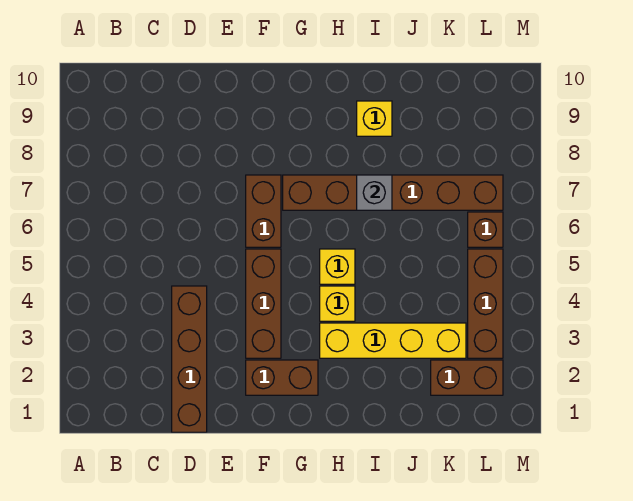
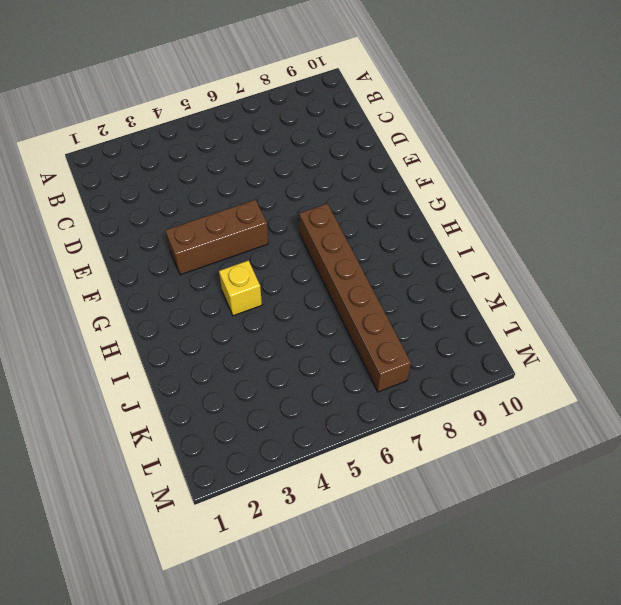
none -> brown brick D1:D4 level 1
none -> brown brick F2:G2 level 1
none -> brown brick F6:F7 level 1

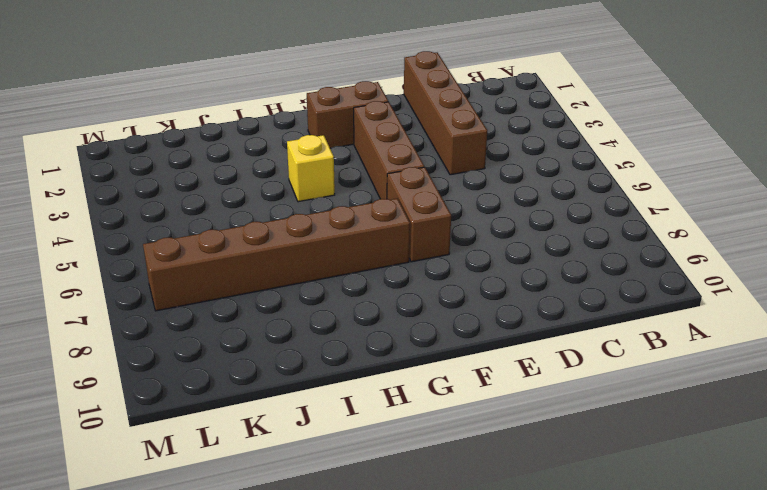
none -> yellow brick H3:K3 level 1
none -> yellow brick H5 level 1
none -> yellow brick I9 level 1

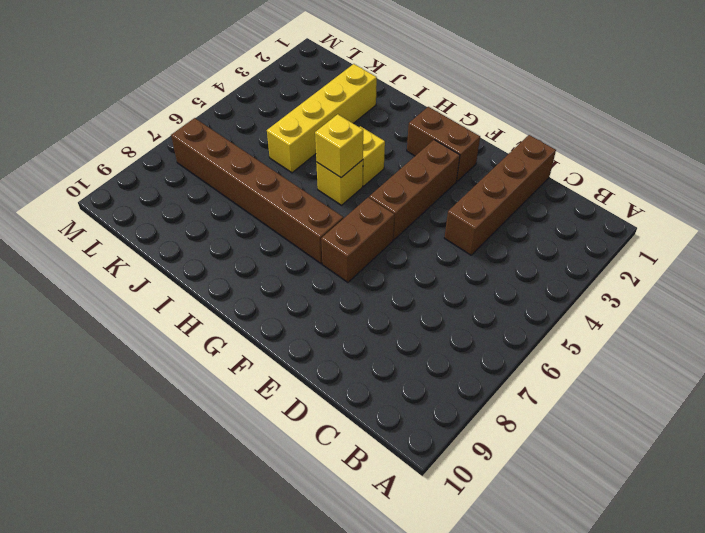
yellow brick H5 level 2 -> yellow brick I9 level 1
yellow brick J2:J5 level 1 -> yellow brick H3:K3 level 1
none -> brown brick K2:L2 level 1
none -> brown brick L3:L5 level 1
none -> brown brick L6 level 1

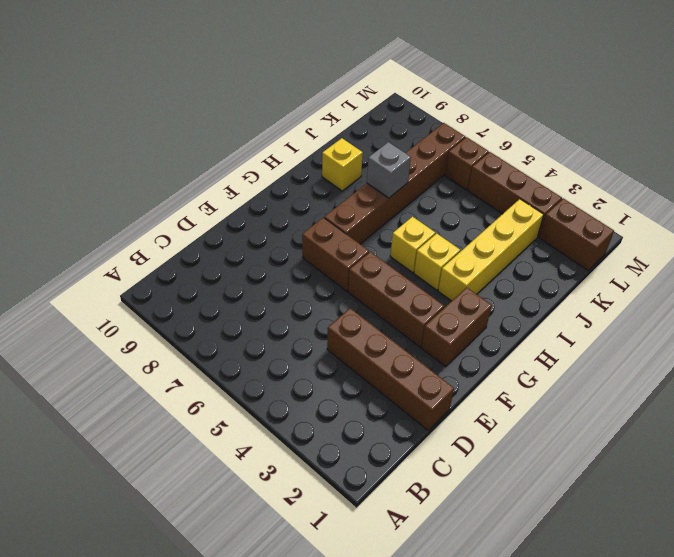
brown brick L1:L2 level 1 -> brown brick K2:L2 level 1

